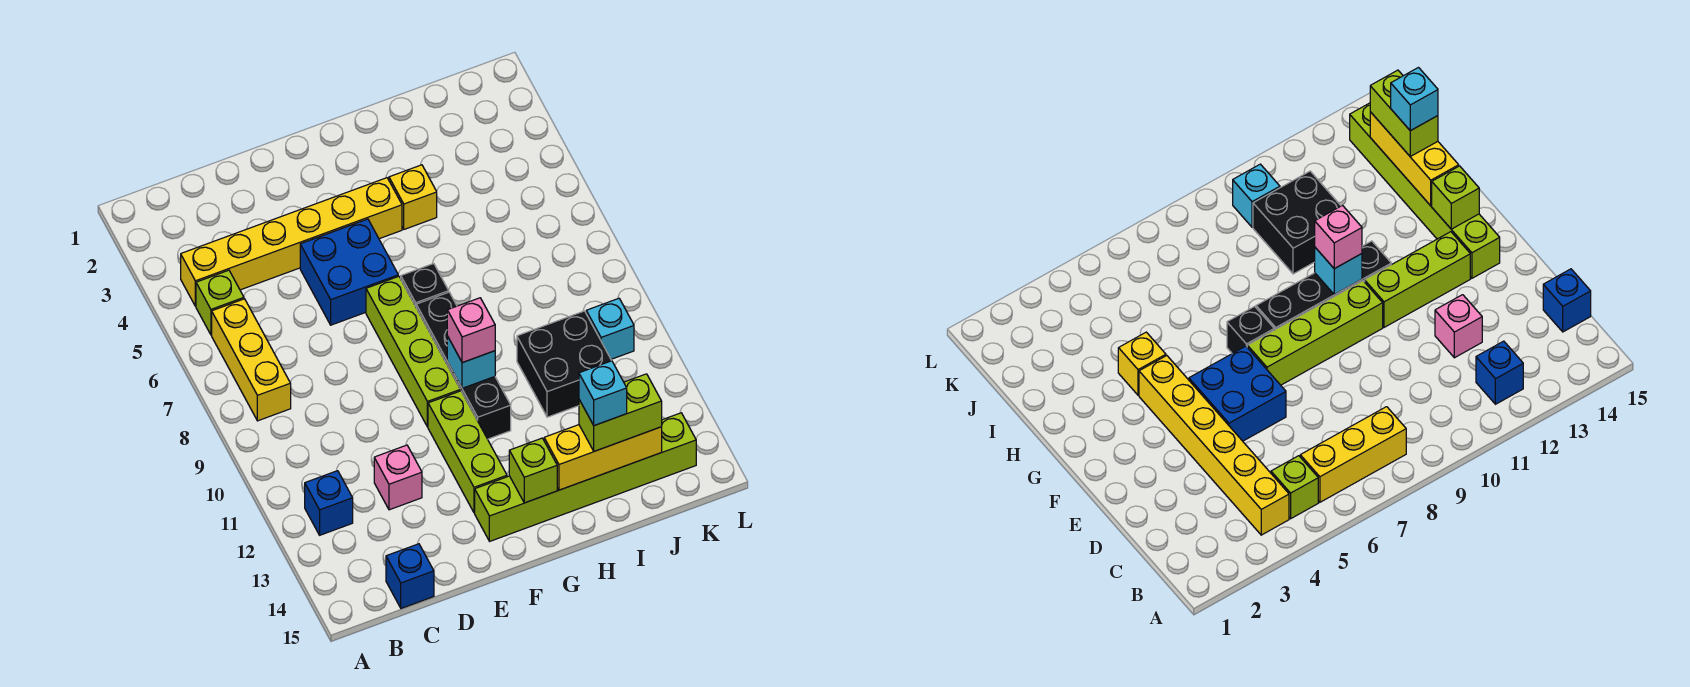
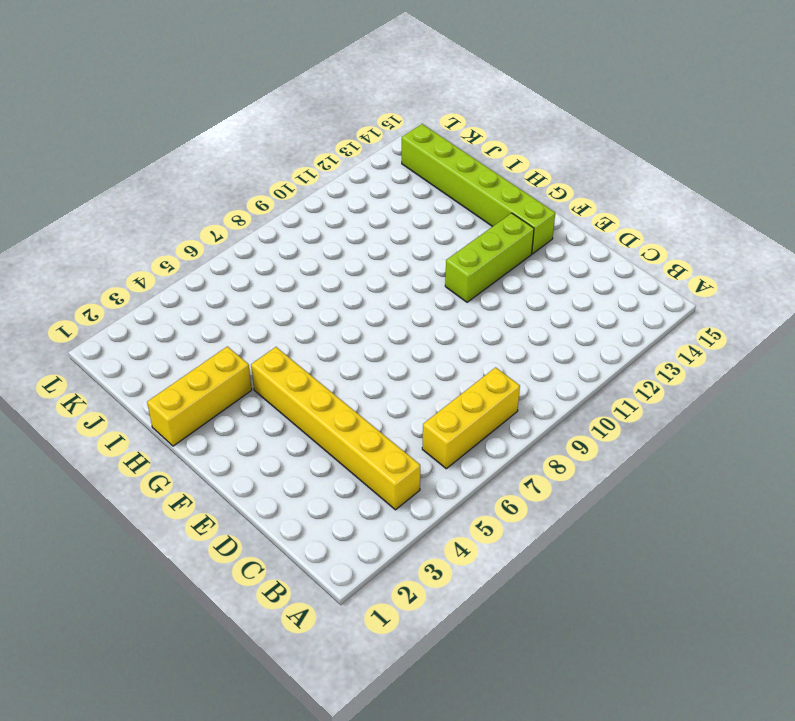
yellow brick H1:H3 level 1 -> yellow brick H14:J14 level 2
none -> lime brick B5 level 1
none -> blue brick B12 level 1
none -> blue brick C15 level 1

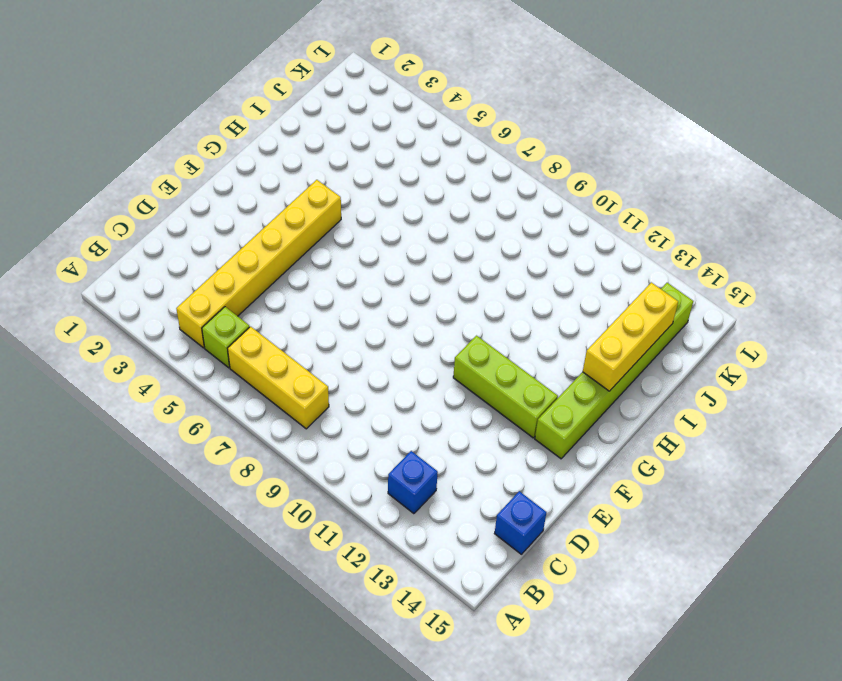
none -> pink brick D12 level 1
none -> blue brick E5:F6 level 1
none -> lime brick F7:F10 level 1

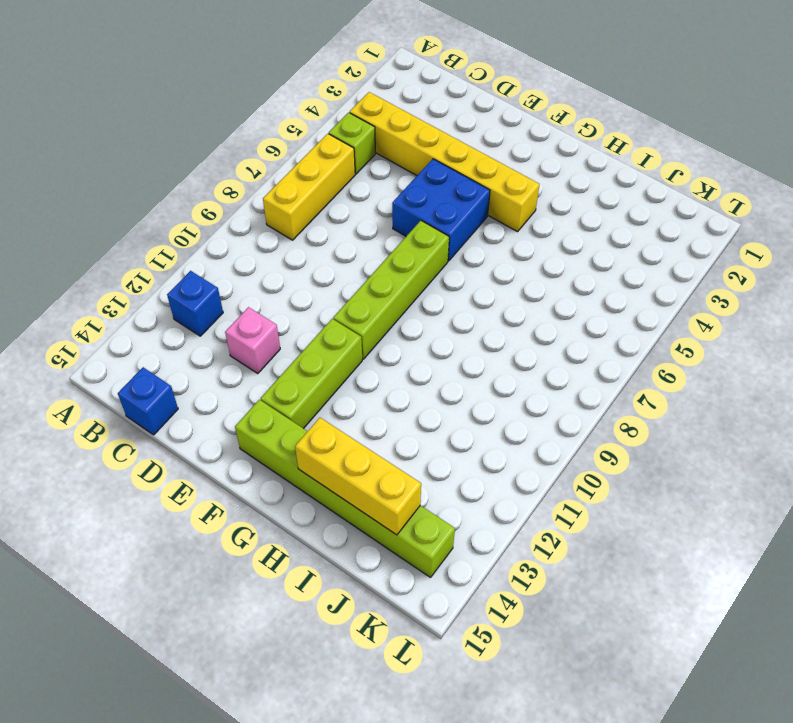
none -> black brick G7 level 1
none -> black brick G8:G11 level 1
none -> yellow brick H4 level 1

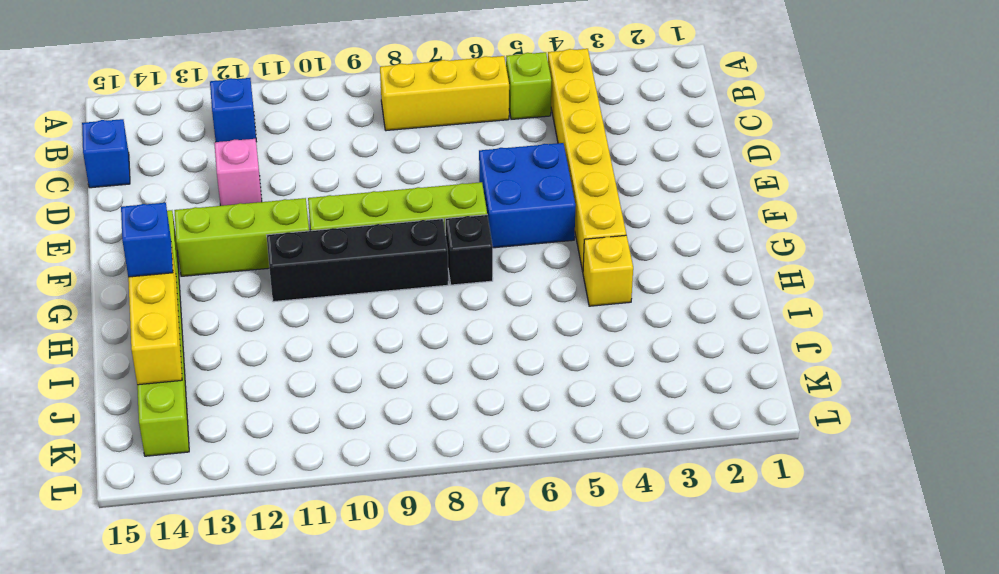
blue brick H14 level 3 -> none
none -> black brick I10:J11 level 1
none -> cyan brick K10 level 1
none -> cyan brick G10 level 2

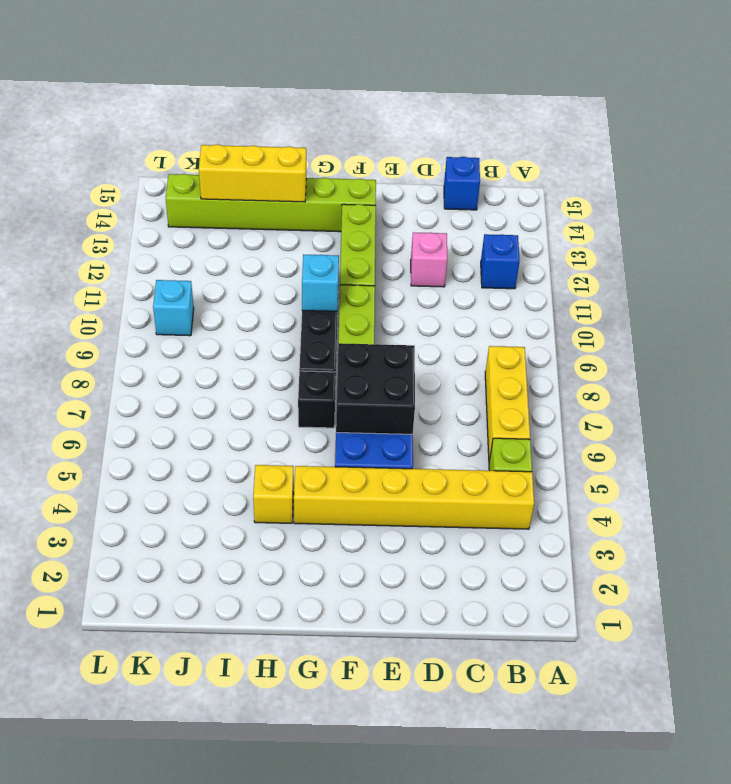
black brick E6:F7 level 2 -> black brick I10:J11 level 1
none -> lime brick G14 level 2
none -> pink brick G10 level 3
none -> lime brick I14:J14 level 3

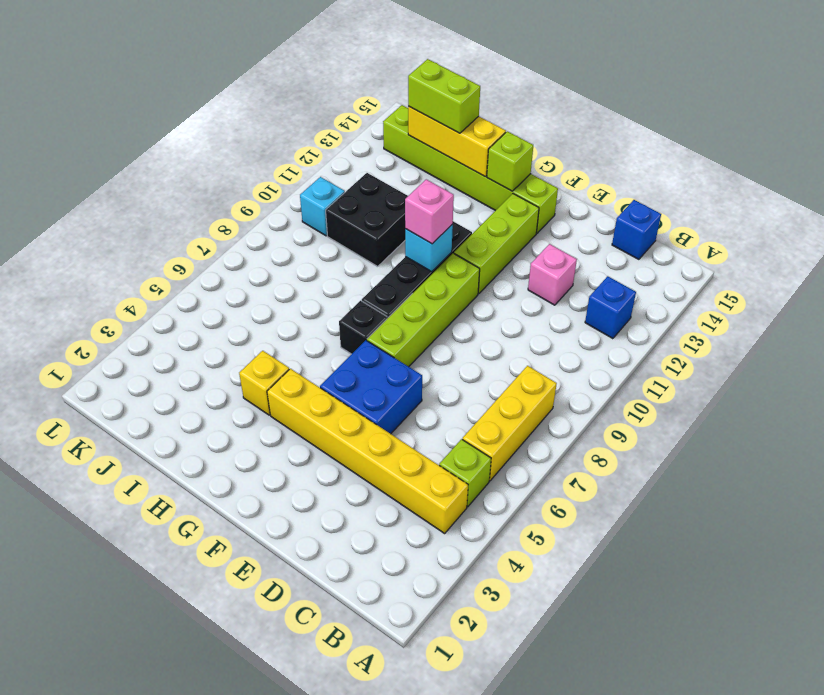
none -> cyan brick I14 level 4

